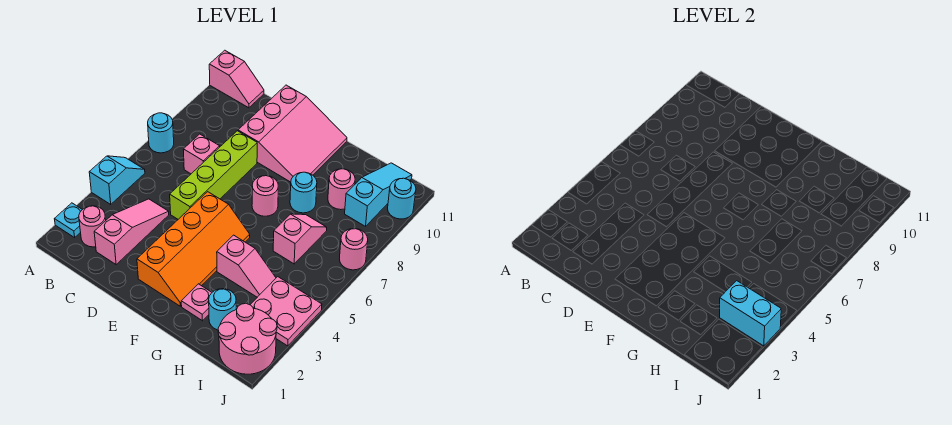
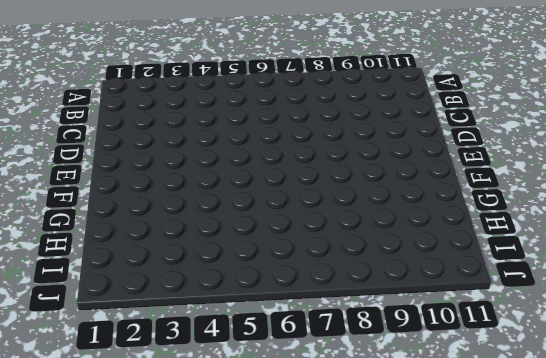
none -> cyan plate A2 level 1
none -> cyan slope A4:A5 level 1 top 4
none -> cyan round brick A7 level 1

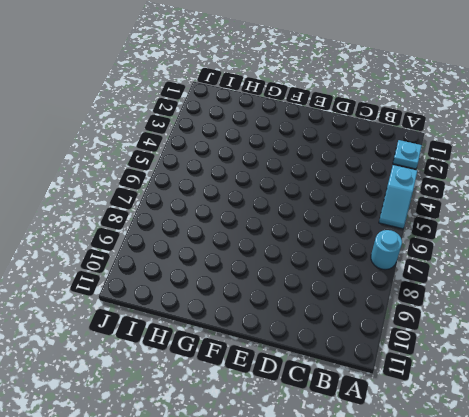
none -> pink slope A11:B11 level 1 top A
none -> pink round brick B2 level 1
none -> pink slope C2:C4 level 1 top 2

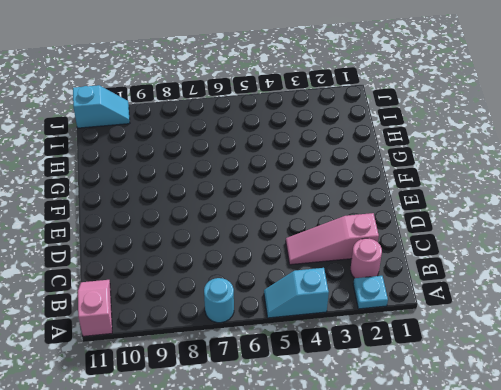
cyan slope J10:J11 level 1 top 11 -> cyan round brick J10 level 1
none -> pink brick C7 level 1
none -> lime brick D5:D8 level 1
none -> pink slope D9:F11 level 1 top D

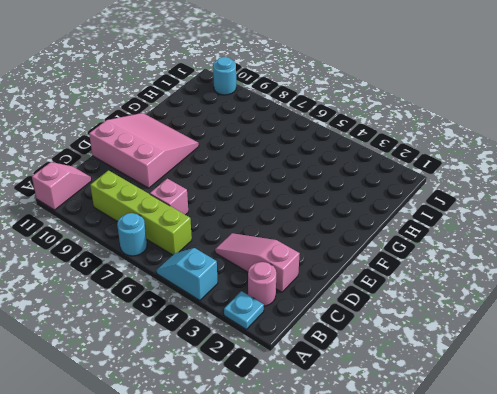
lime brick B6:B9 level 1 -> lime brick D5:D8 level 1
none -> orange slope E2:F5 level 1 top E
none -> pink round brick F7 level 1
none -> pink plate G2 level 1

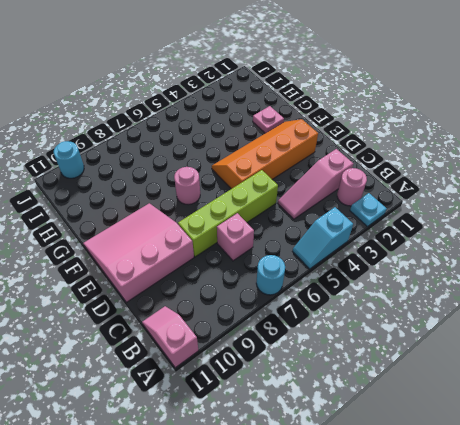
none -> pink slope G4:H4 level 1 top G
none -> cyan round brick G8 level 1
none -> cyan round brick H2 level 1

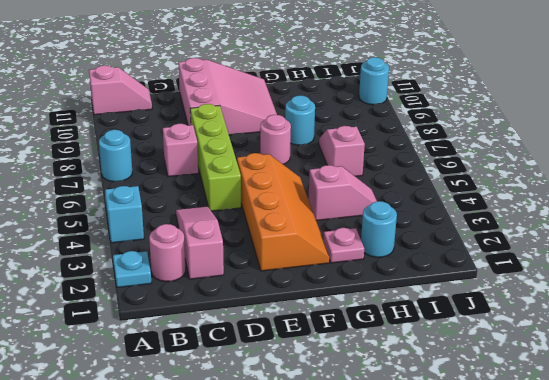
none -> pink round brick H9 level 1
none -> pink round brick I1:J2 level 1
none -> pink plate I3:J4 level 1

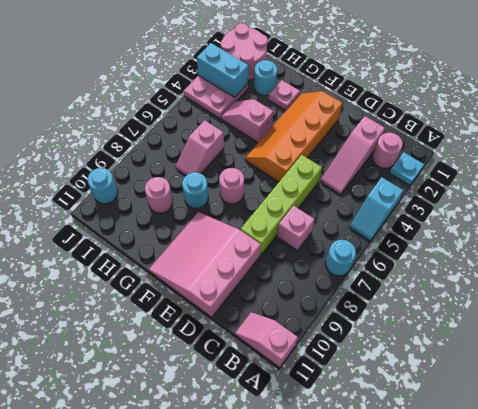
none -> cyan slope I9:I11 level 1 top 9
none -> pink round brick J7 level 1

